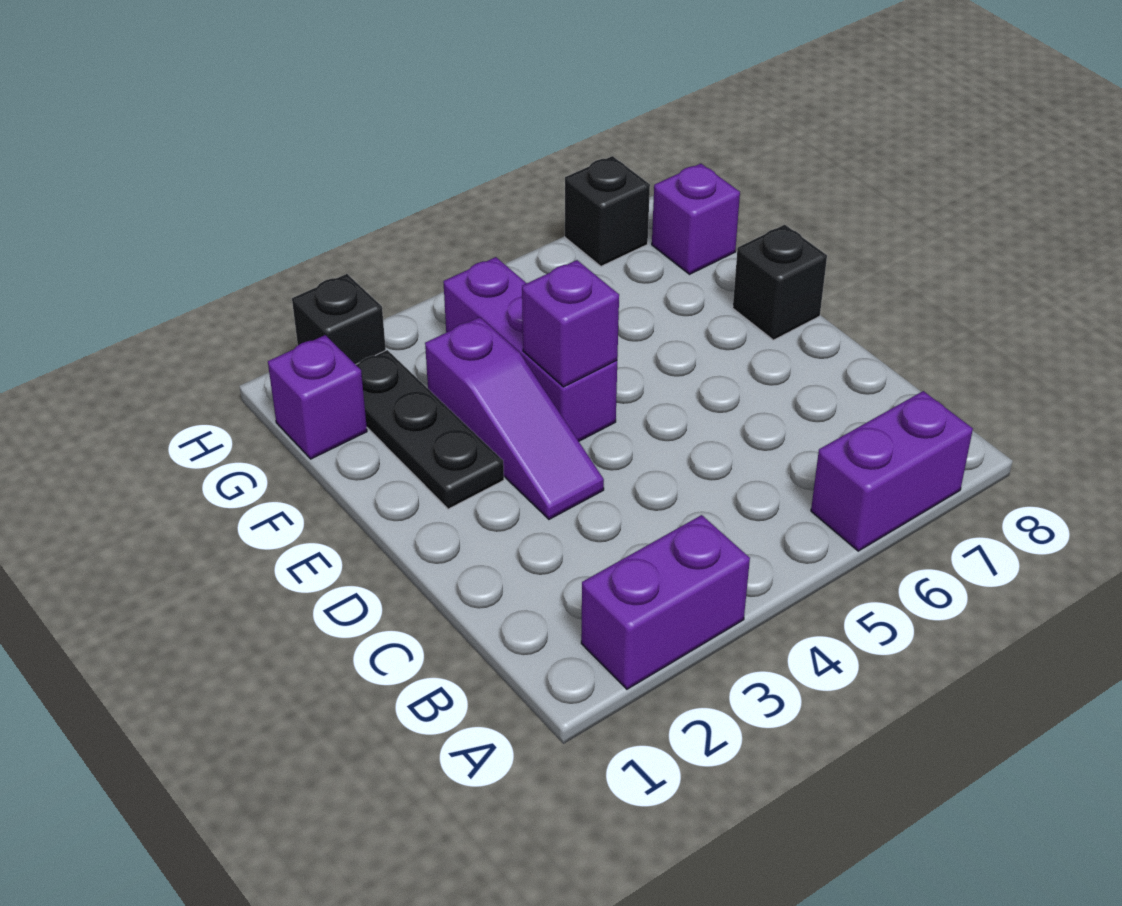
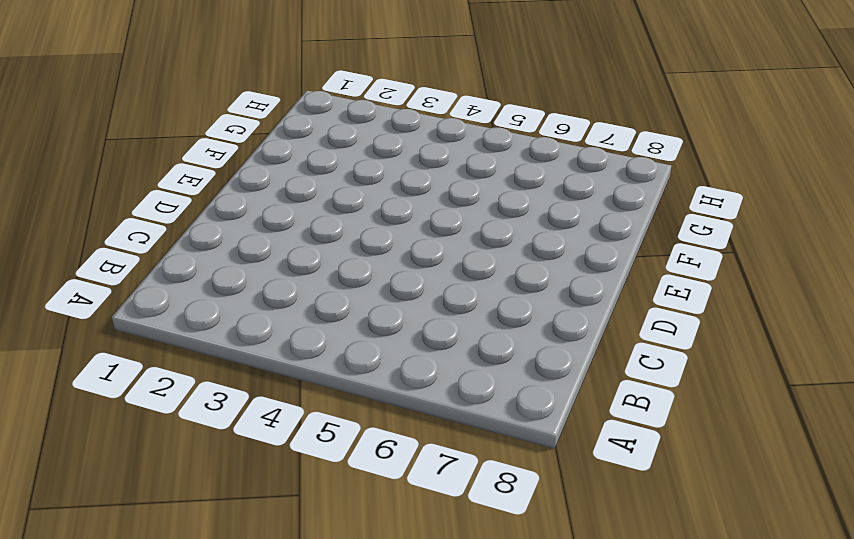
none -> purple brick A2:A3 level 1
none -> purple brick A6:A7 level 1

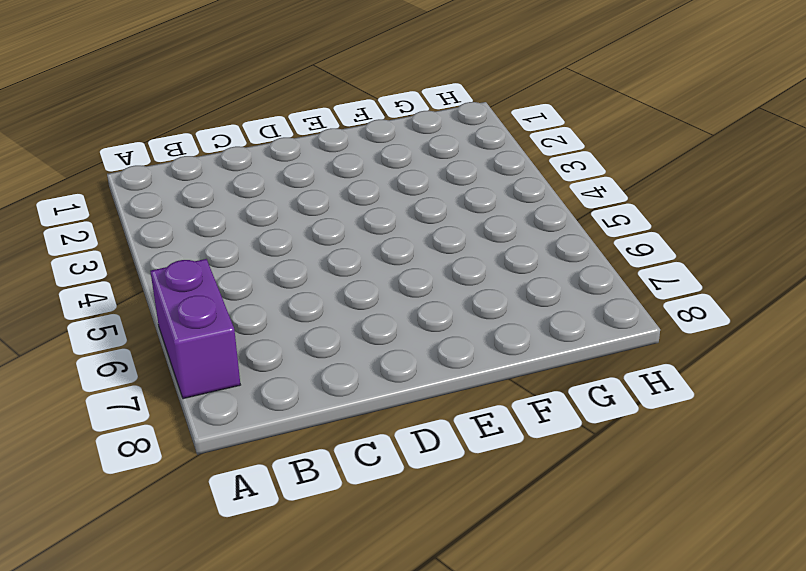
none -> purple brick A2:A3 level 1
none -> purple slope D3:F3 level 1 top F

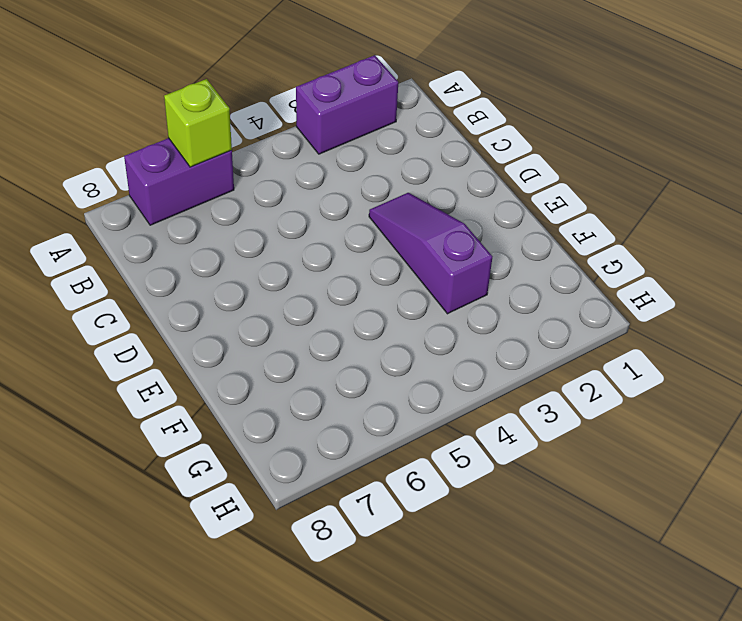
lime brick A6 level 2 -> none
none -> black plate E2:G2 level 1
none -> purple brick E4:G4 level 1

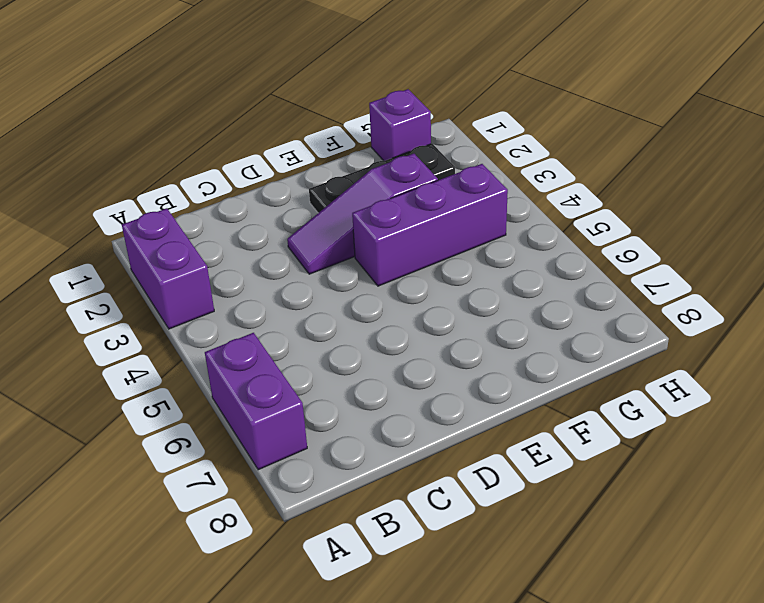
none -> black brick E8 level 1
none -> purple brick G8 level 1

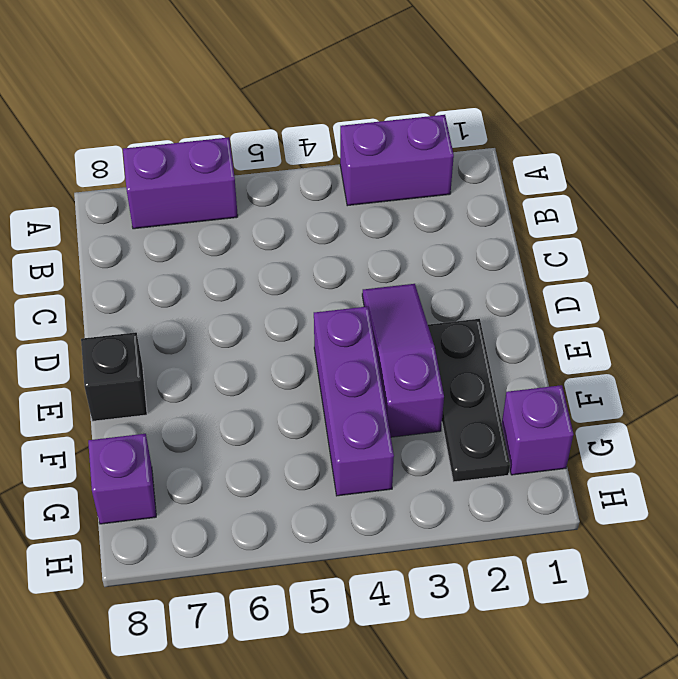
none -> black brick H2 level 1
none -> black brick H7 level 1

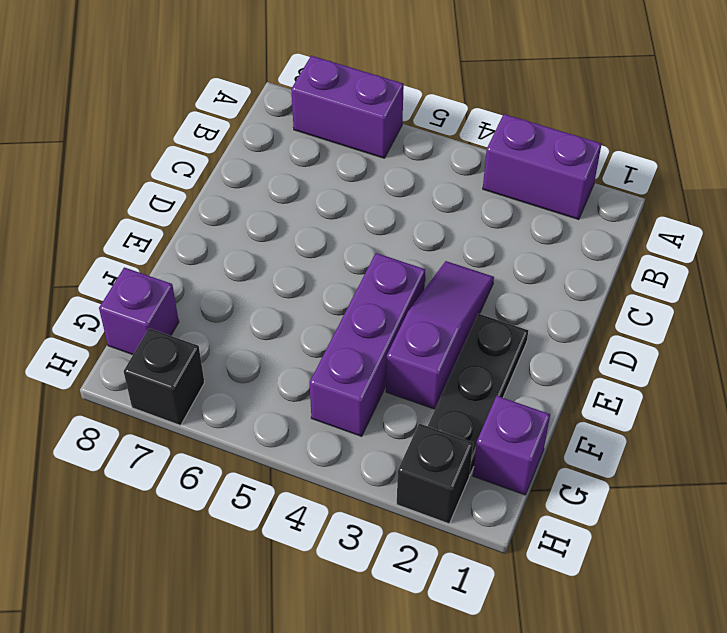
none -> black brick E8 level 1
none -> purple brick E4 level 2

